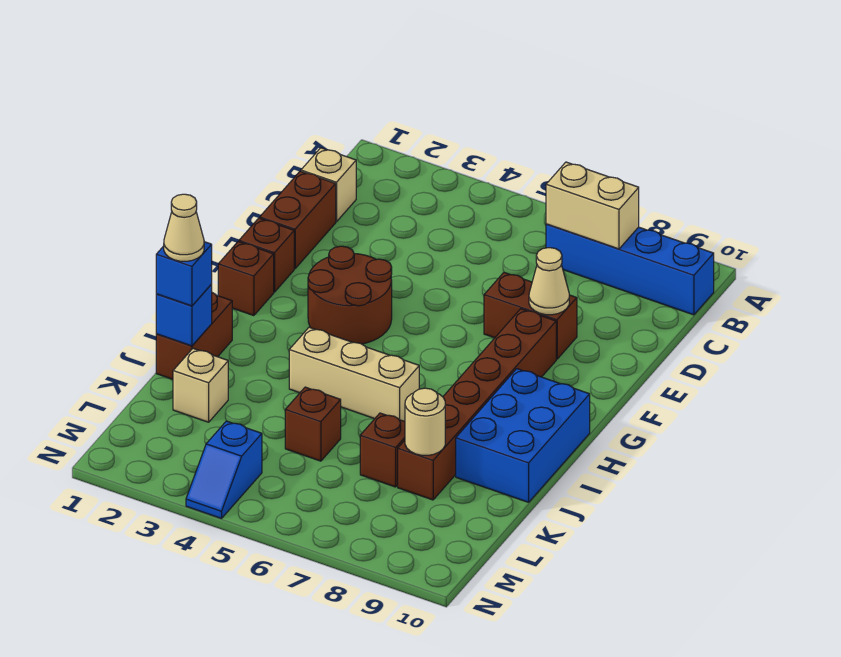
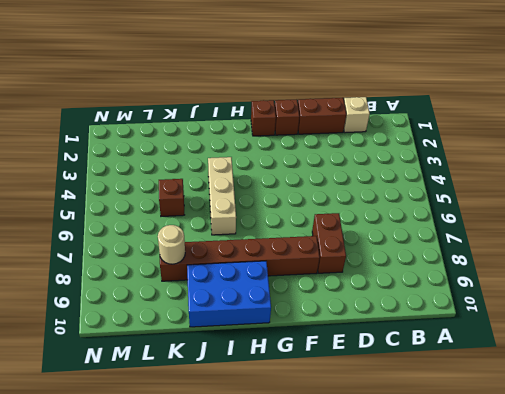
none -> blue brick B7:B10 level 1
none -> brown round brick F3:G4 level 1
none -> brown brick I1:J1 level 1

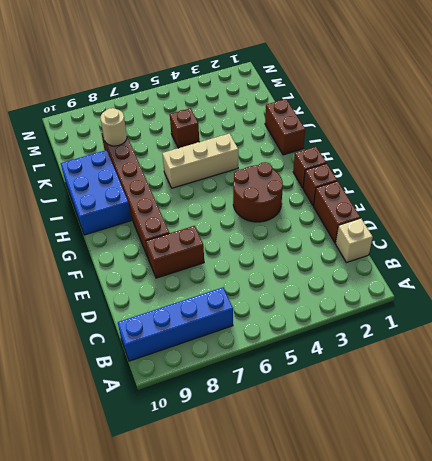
none -> tan brick K2 level 1
none -> brown brick K7 level 1
none -> blue slope M4:N4 level 1 top M

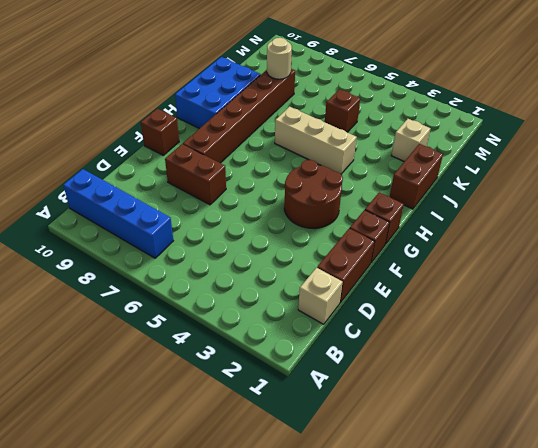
brown brick F10 level 1 -> brown brick K7 level 1
none -> blue slope M4:N4 level 1 top M
none -> tan brick B7:B8 level 2
none -> tan cone E8 level 2

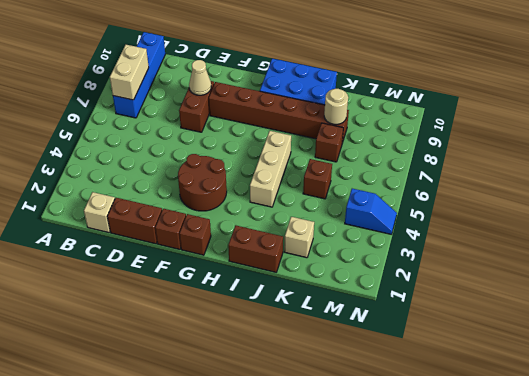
none -> blue brick J1 level 2
none -> blue brick J1 level 3
none -> tan cone J1 level 4

